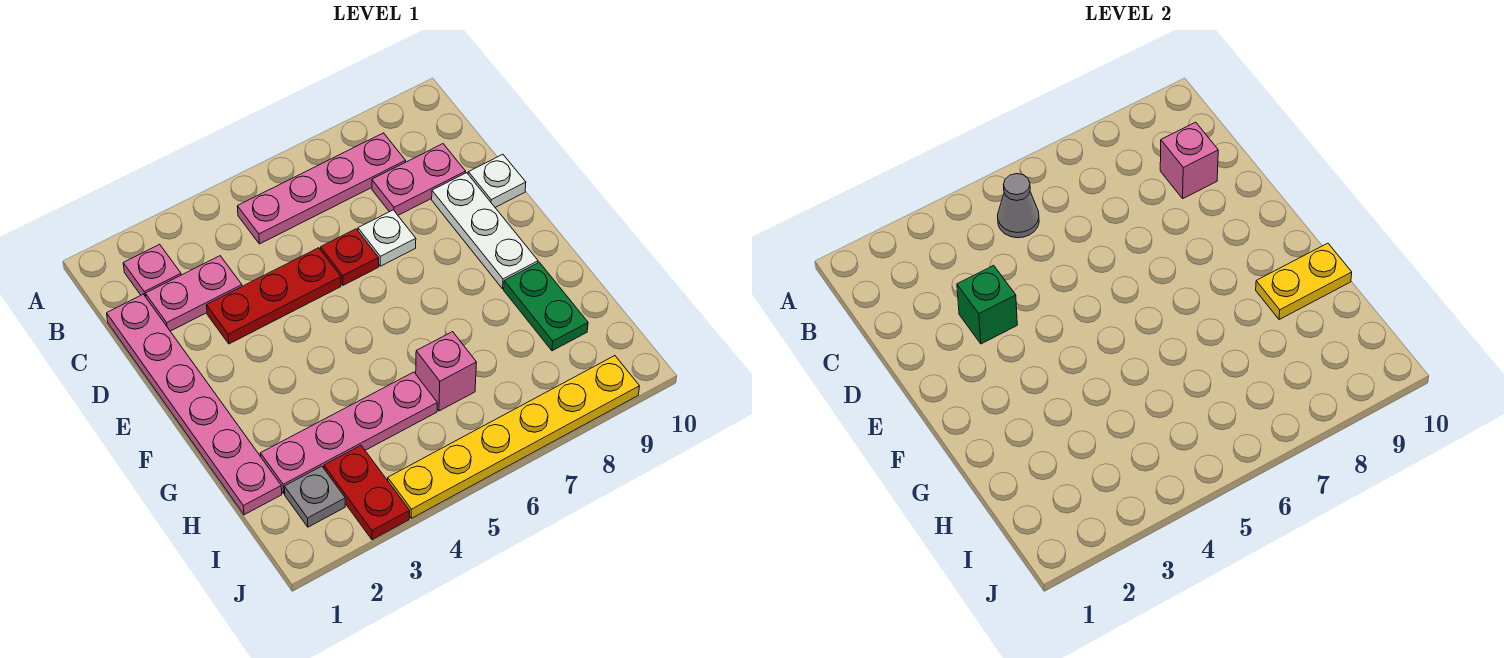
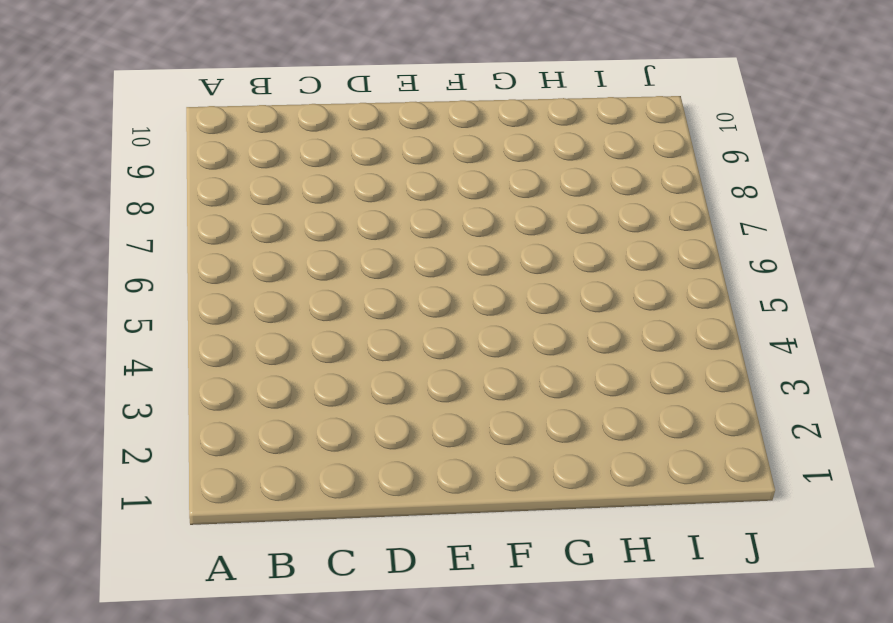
none -> pink plate B2 level 1
none -> pink plate B5:B8 level 1
none -> pink plate C1:H1 level 1

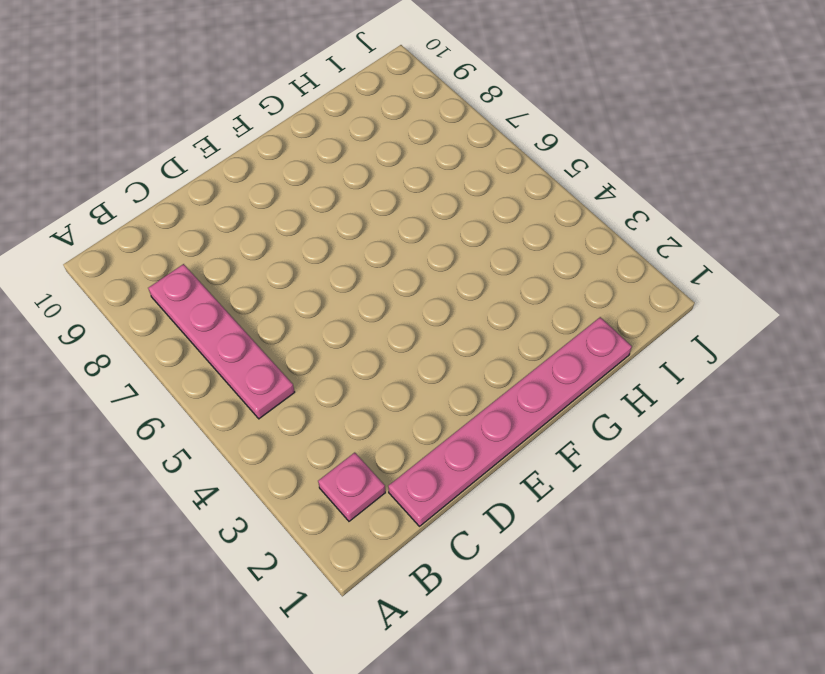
none -> pink plate C2:C3 level 1
none -> pink plate C8:C9 level 1
none -> red plate D3:D5 level 1

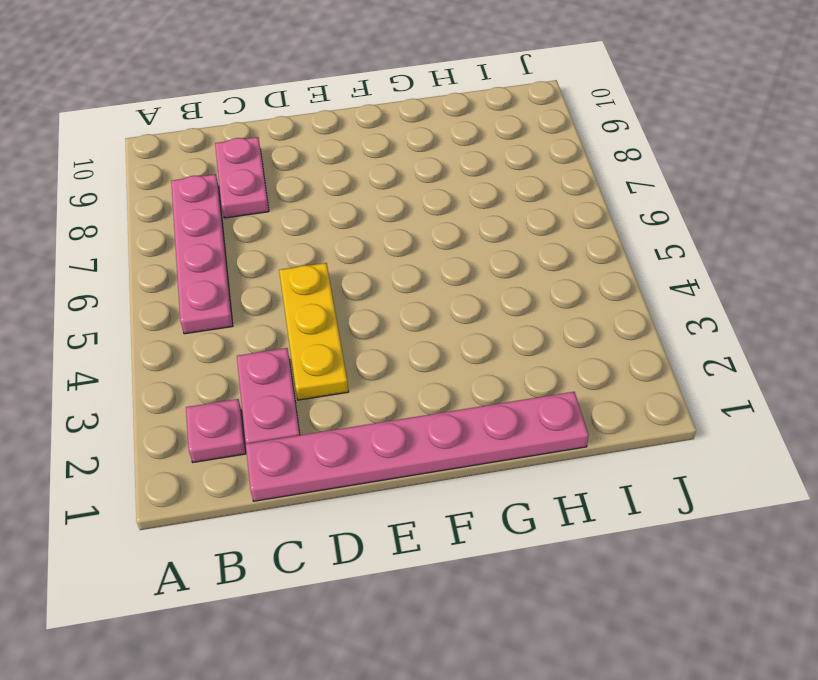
yellow plate D3:D5 level 1 -> red plate D3:D5 level 1
none -> red plate D6 level 1
none -> white plate D7 level 1
none -> white plate D9:F9 level 1

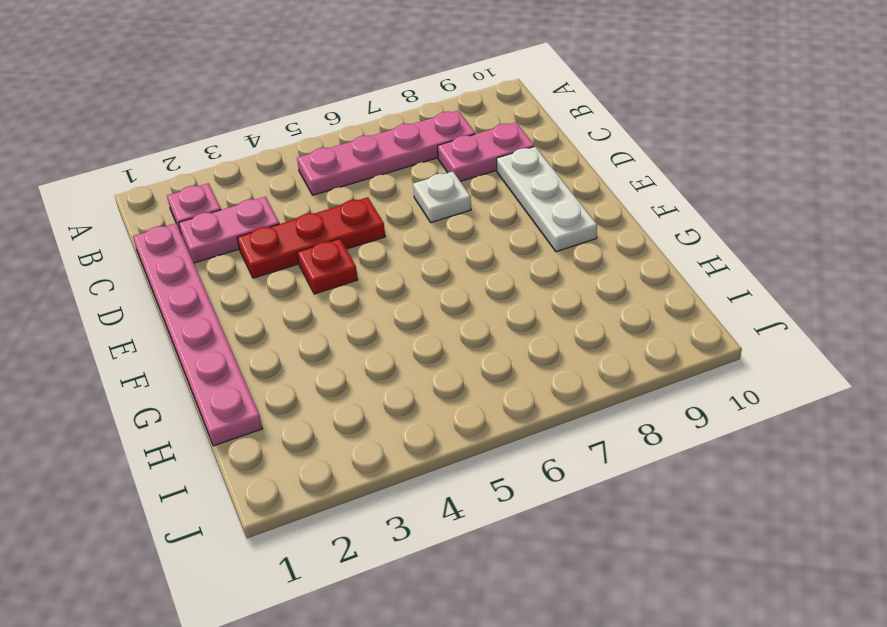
red plate E4 level 1 -> red plate D6 level 1
none -> white plate D10 level 1
none -> green plate G9:H9 level 1
none -> pink plate H2:H5 level 1

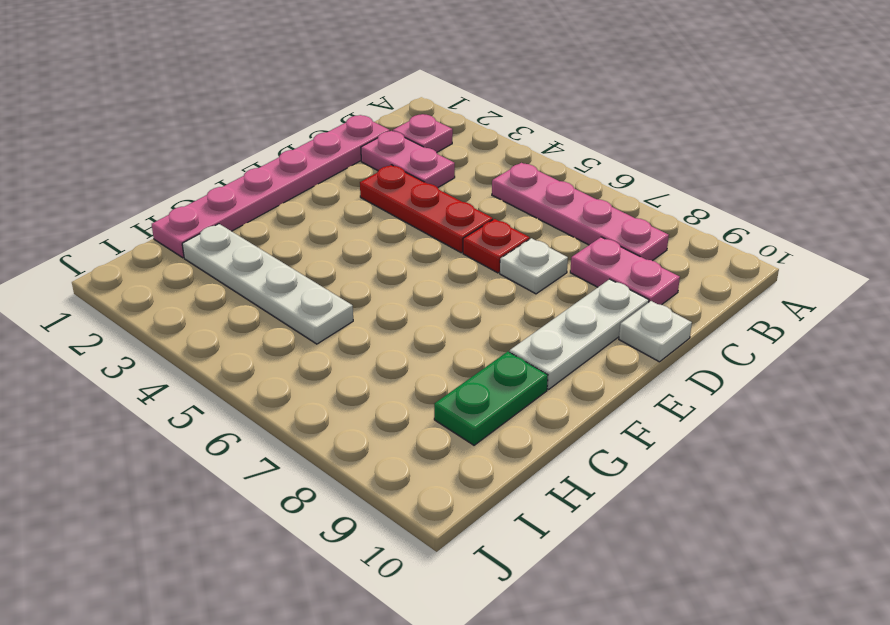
white plate H2:H5 level 1 -> pink plate H2:H5 level 1
none -> pink brick H6 level 1
none -> grey plate I2 level 1
none -> red plate I3:J3 level 1

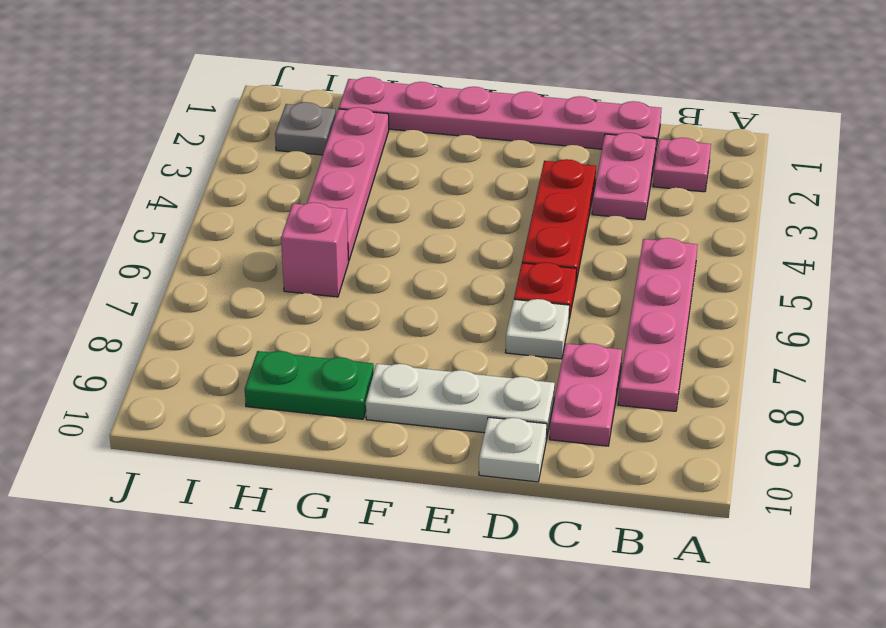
none -> red plate I3:J3 level 1
none -> yellow plate J4:J9 level 1
none -> grey cone B5 level 2

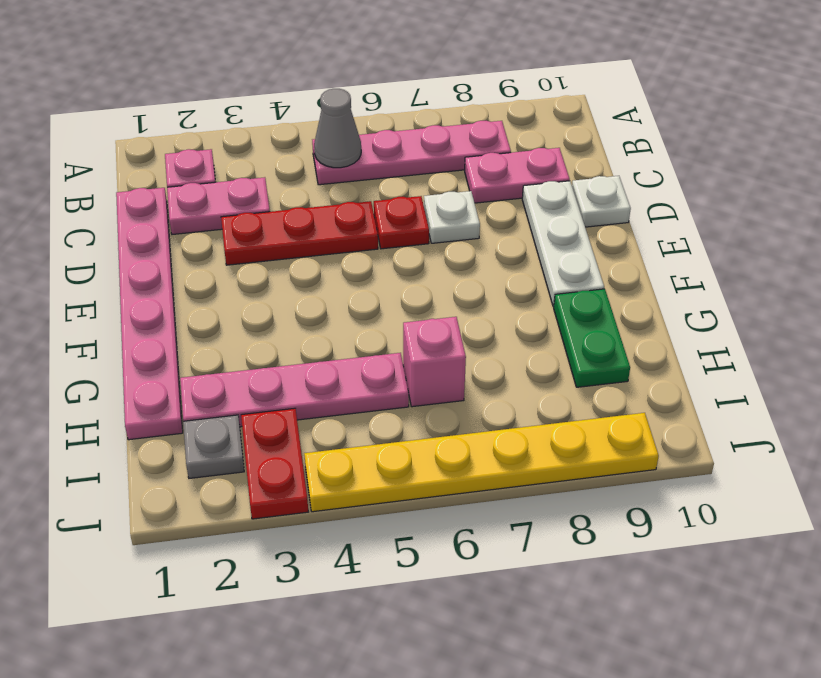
none -> pink brick C9 level 2
none -> green brick D3 level 2
none -> yellow plate G9:G10 level 2

